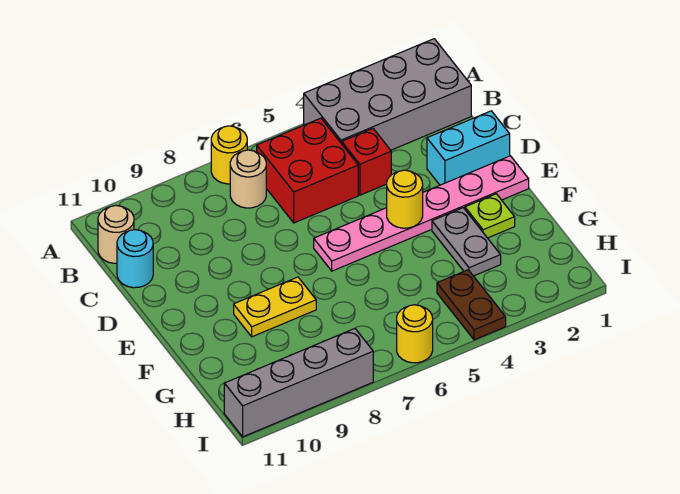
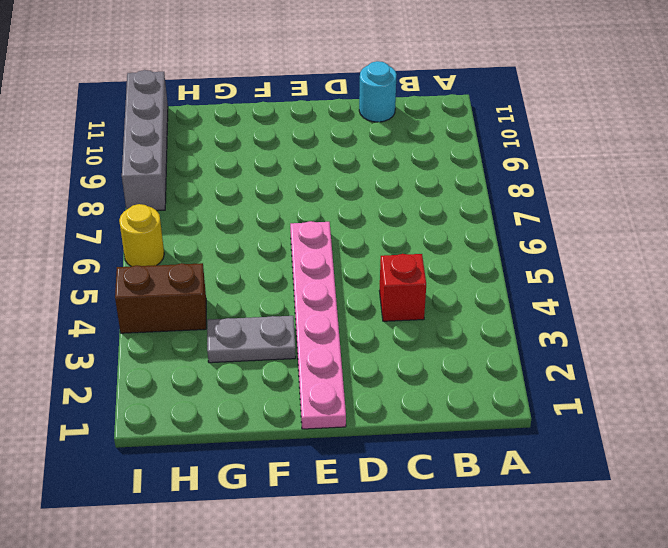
brown brick H4:I4 level 1 -> brown plate H4:I4 level 1
none -> grey brick A1:B4 level 1
none -> yellow round brick A7 level 1
none -> red brick B5:C6 level 1

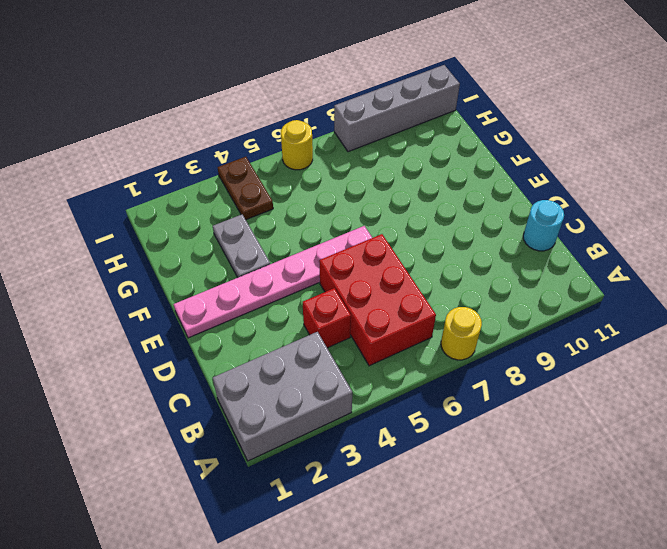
grey brick A1:B3 level 1 -> grey brick A1:B4 level 1
red brick B5:D6 level 1 -> red brick B5:C6 level 1
none -> tan round brick B7 level 1
none -> tan round brick B11 level 1
none -> cyan brick D1:D2 level 1

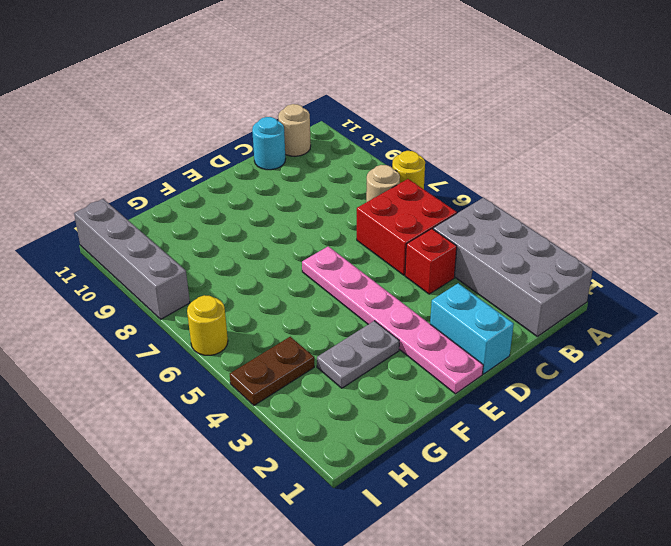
none -> lime plate F2 level 1
none -> yellow plate F8:F9 level 1
none -> yellow round brick E4 level 2

